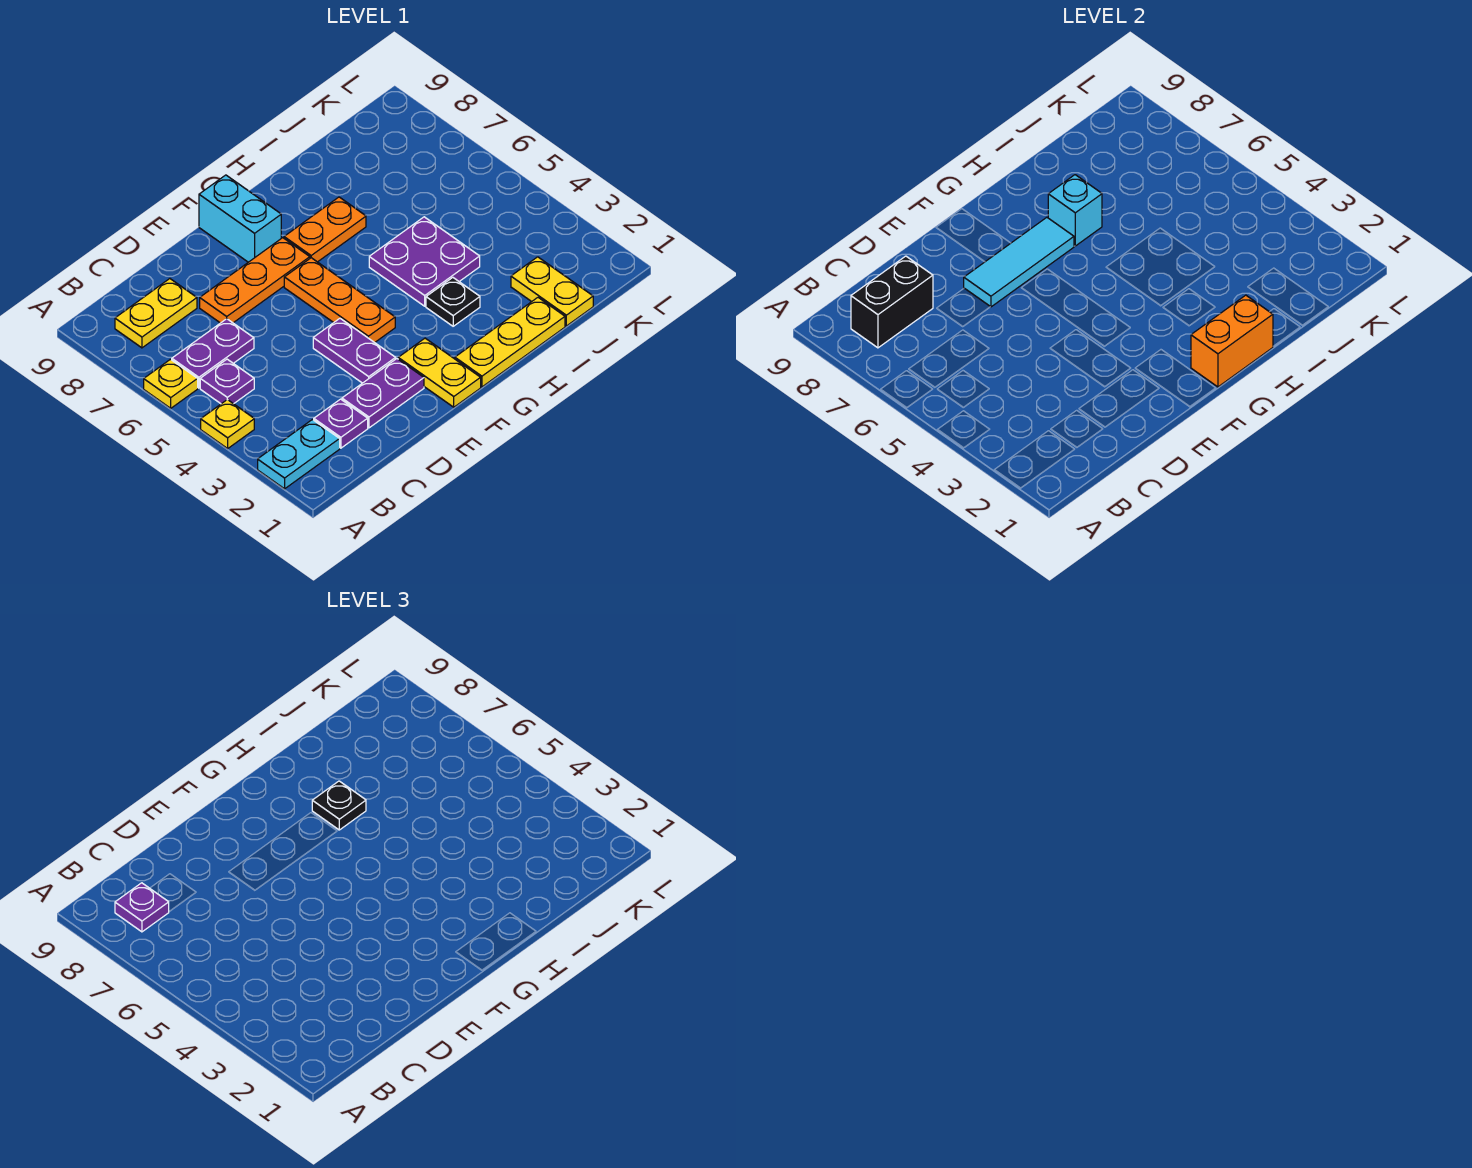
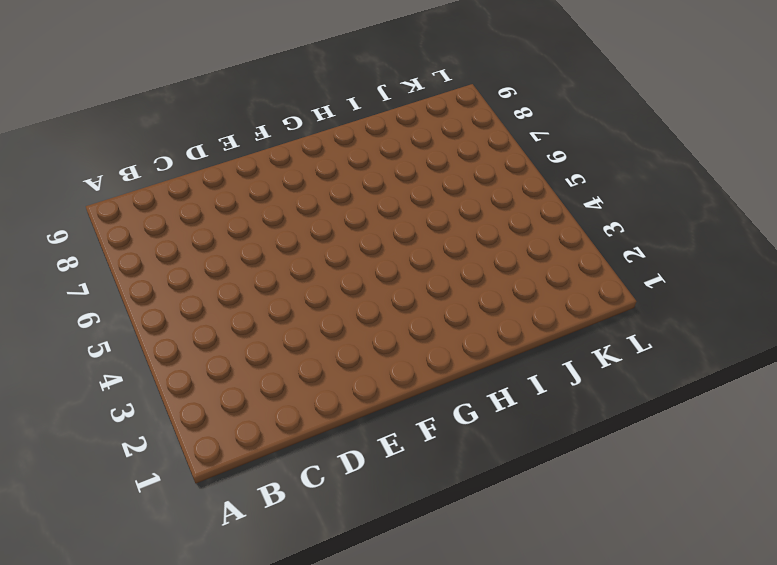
none -> cyan plate A2:B2 level 1
none -> yellow plate A4 level 1
none -> yellow plate A6 level 1

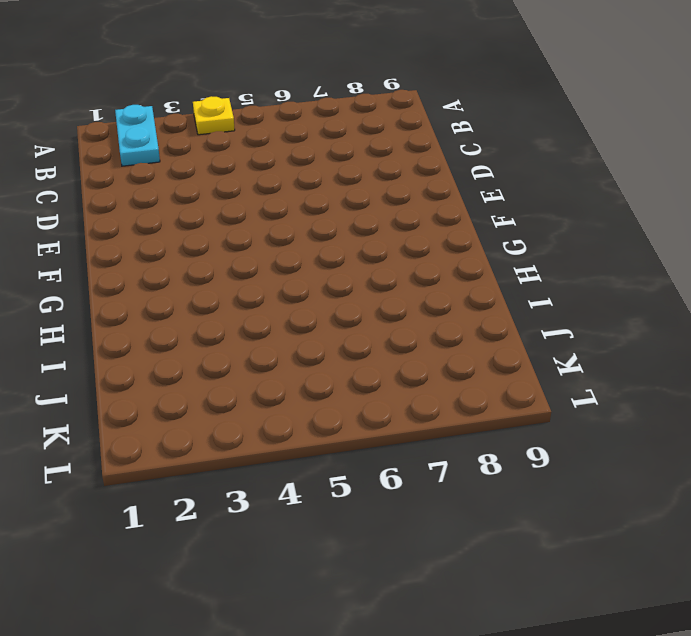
none -> yellow plate A6 level 1
none -> purple plate B5 level 1
none -> purple plate B6:C6 level 1

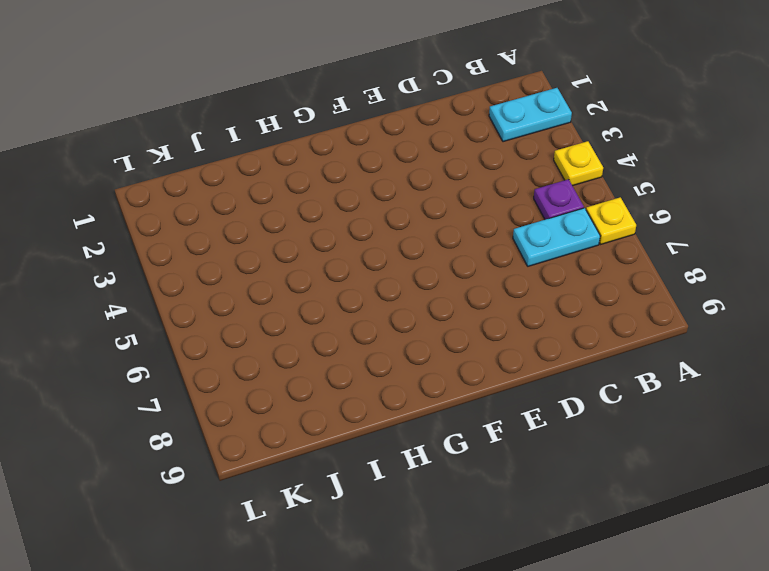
cyan plate B6:C6 level 1 -> purple plate B6:C6 level 1
none -> yellow plate B8:C8 level 1
none -> purple plate C2 level 1
none -> purple plate D2:E2 level 1

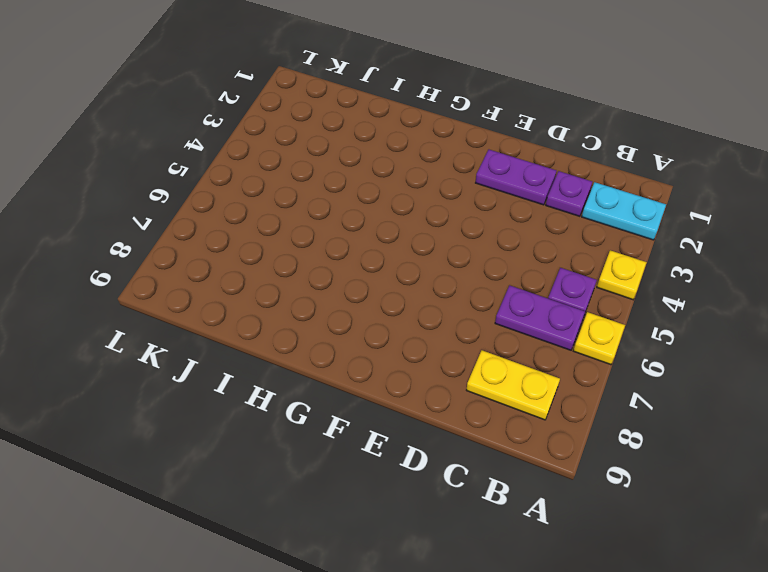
none -> orange plate D7:F7 level 1
none -> purple plate E3:E4 level 1
none -> yellow plate F1:F2 level 1

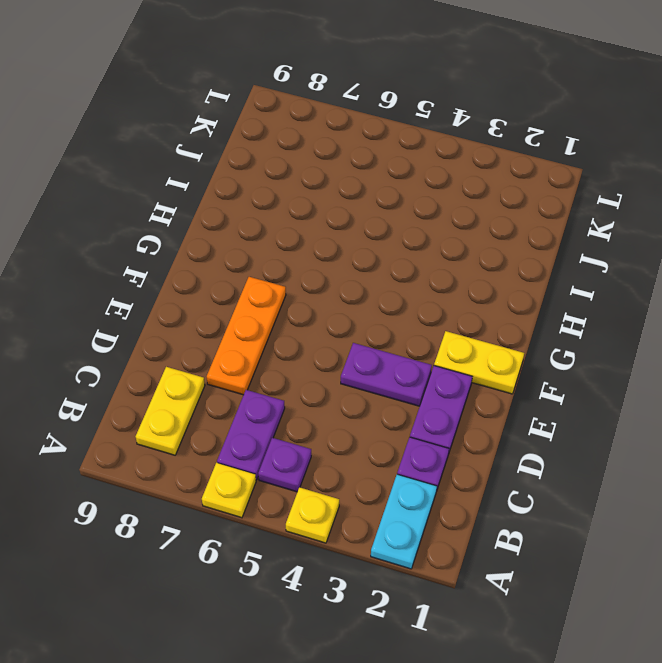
none -> orange plate F4:F6 level 1
none -> cyan brick F8:F9 level 1
none -> yellow plate G1:I1 level 1

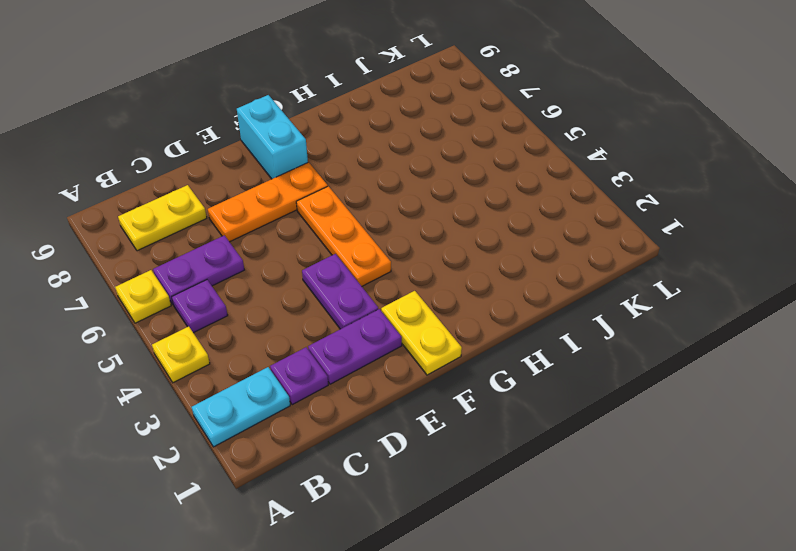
none -> yellow plate G1:I1 level 1
none -> orange plate G7:H7 level 1
none -> black plate H3 level 1

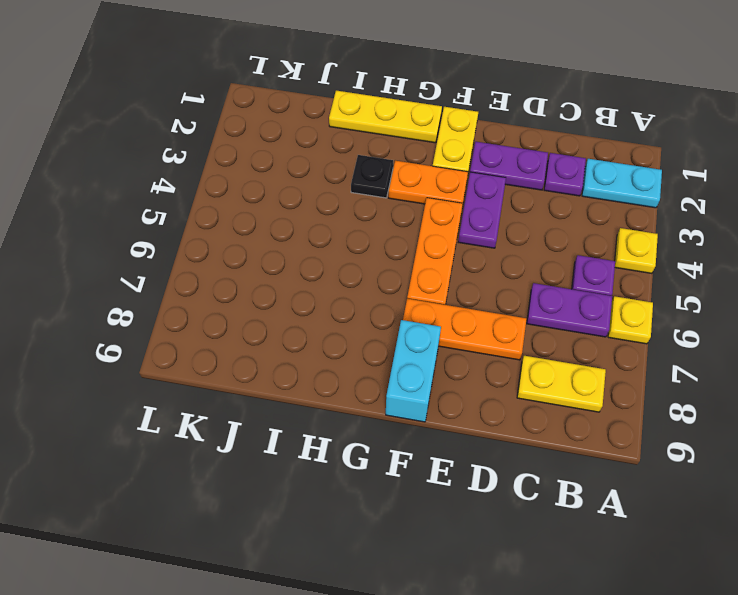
orange plate F3:G3 level 1 -> orange plate G7:H7 level 1
none -> purple plate H4:I5 level 1
none -> yellow plate J1:J2 level 1
none -> black brick B8:C8 level 2

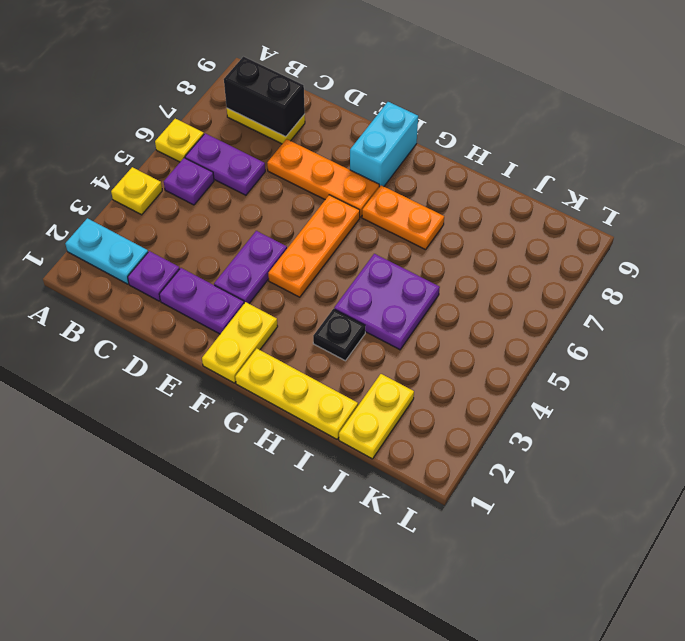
none -> cyan tile E7:G7 level 2
none -> orange brick G1:H1 level 2
none -> cyan brick H7 level 2

